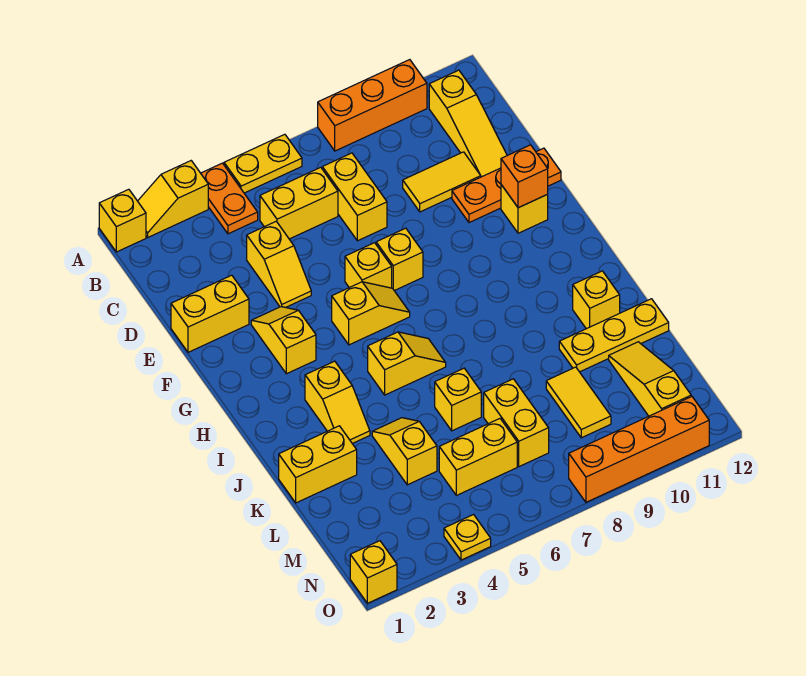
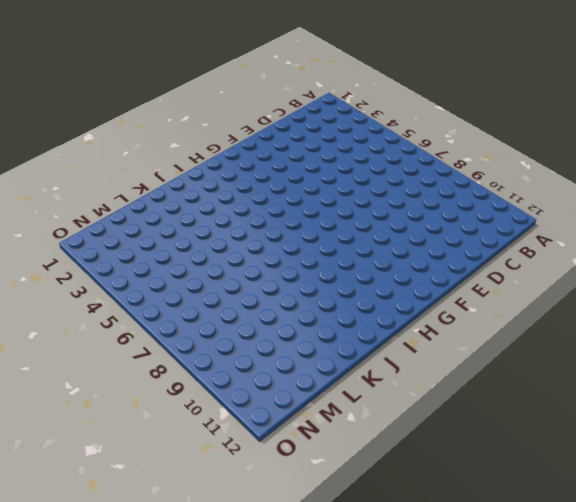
none -> yellow brick A1 level 1
none -> yellow slope A2:A3 level 1 top 3
none -> orange plate A4:B4 level 1
none -> yellow plate A5:A6 level 1

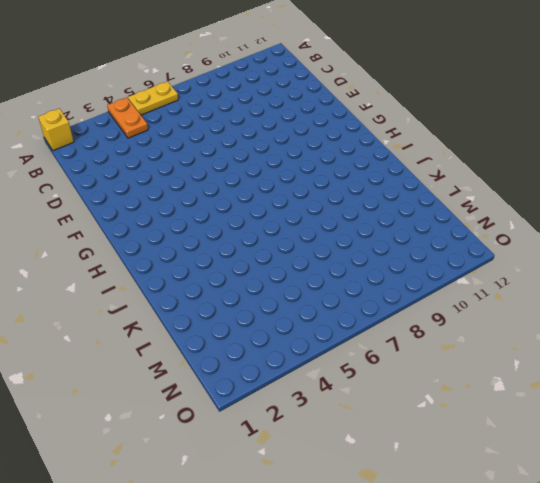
none -> yellow slope A2:A3 level 1 top 3
none -> orange brick A8:A10 level 1
none -> yellow slope B11:D11 level 1 top B
none -> yellow brick C5:C6 level 1

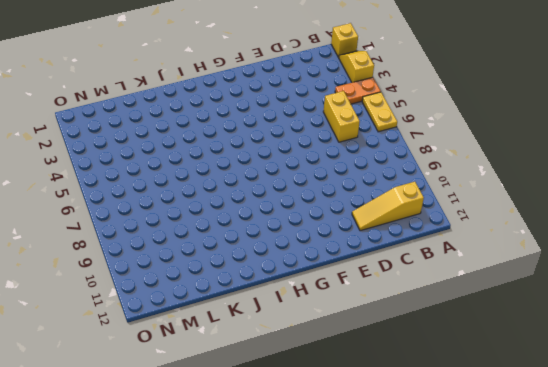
none -> orange brick A8:A10 level 1
none -> yellow brick C7:D7 level 1
none -> yellow slope D4:E4 level 1 top D
none -> yellow tile D9:D10 level 1

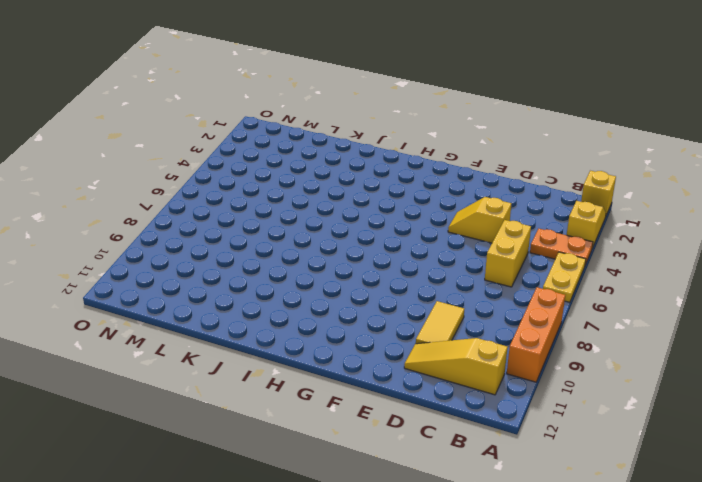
none -> yellow brick C7:D7 level 1
none -> yellow brick E1:E2 level 1
none -> orange plate E10:E12 level 1
none -> yellow slope F3:G3 level 1 top G

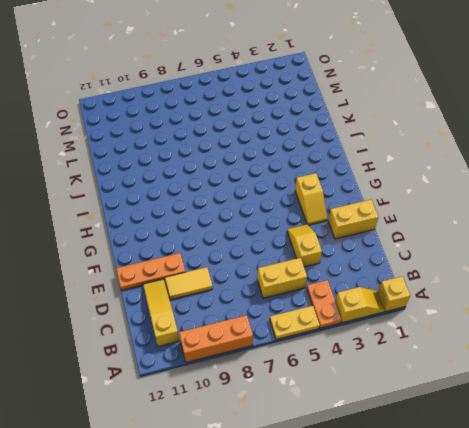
none -> yellow brick C7:D7 level 1
none -> yellow brick F6 level 1
none -> yellow brick F7 level 1
none -> yellow brick F11 level 1

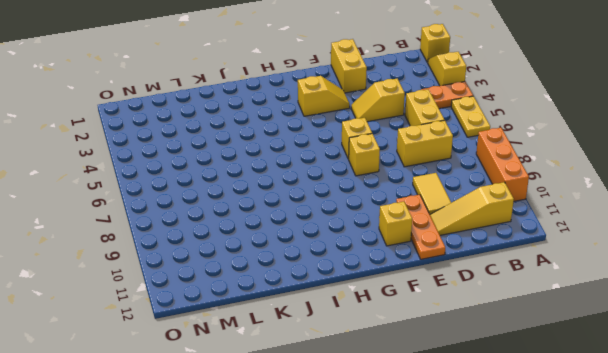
none -> yellow slope G5:G6 level 1 top 5
none -> yellow slope I3:J3 level 1 top I
none -> yellow slope I5:I6 level 1 top 5
none -> yellow brick J11 level 1

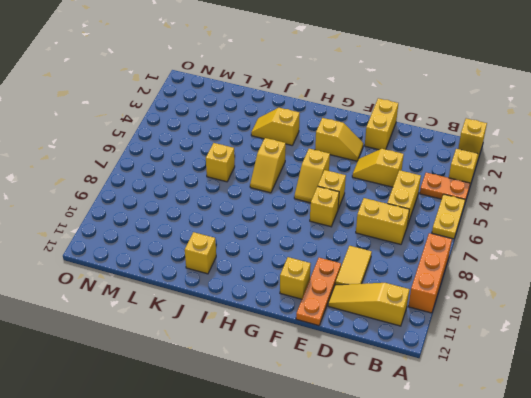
none -> yellow brick K1:K2 level 1
none -> yellow slope K4:L4 level 1 top L
none -> yellow plate K10:K12 level 1
none -> yellow brick L7:M7 level 1

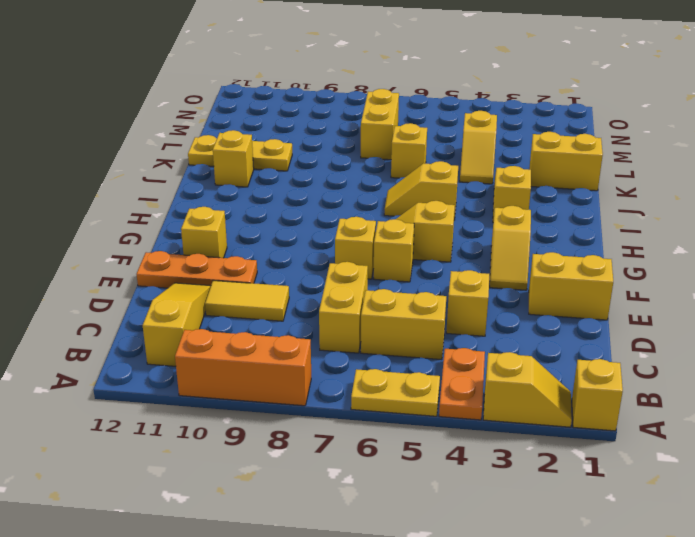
none -> yellow tile L9:M9 level 1
none -> yellow slope L11:N11 level 1 top N
none -> yellow brick M5:M6 level 1
none -> yellow brick O1 level 1

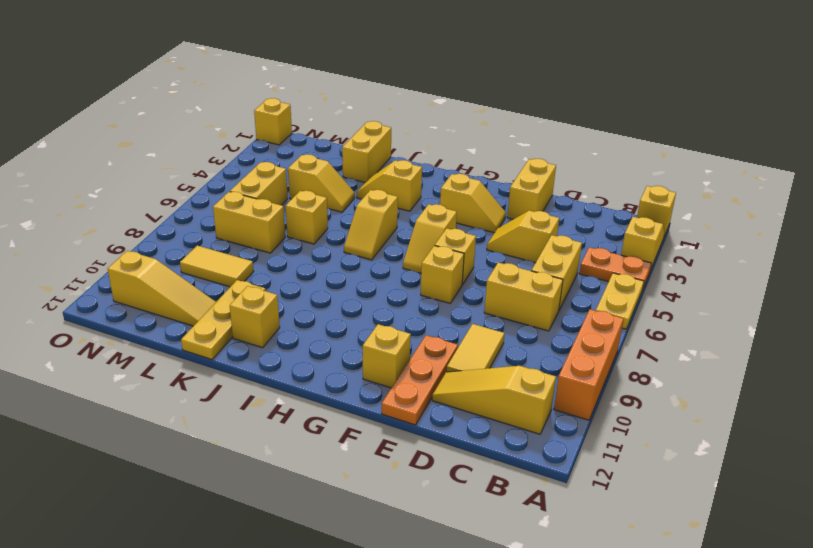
none -> yellow plate O4 level 1
none -> orange brick O8:O11 level 1
none -> orange brick F11 level 2

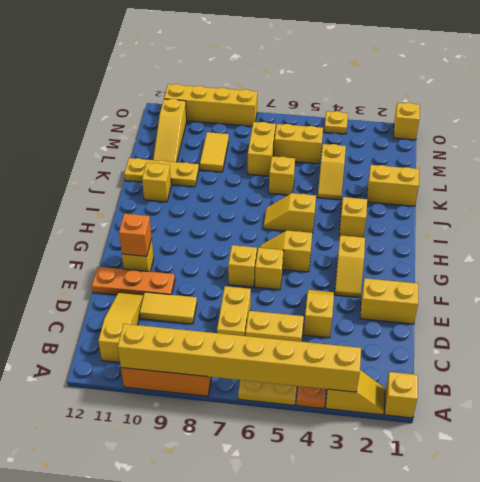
yellow brick A3:A10 level 2 -> none
yellow brick O8:O11 level 1 -> orange brick O8:O11 level 1

